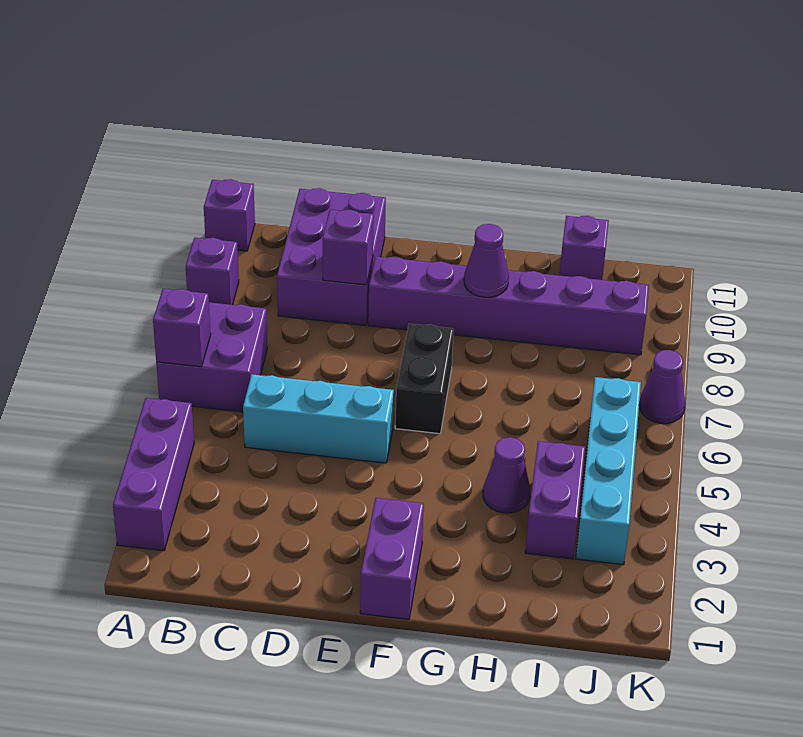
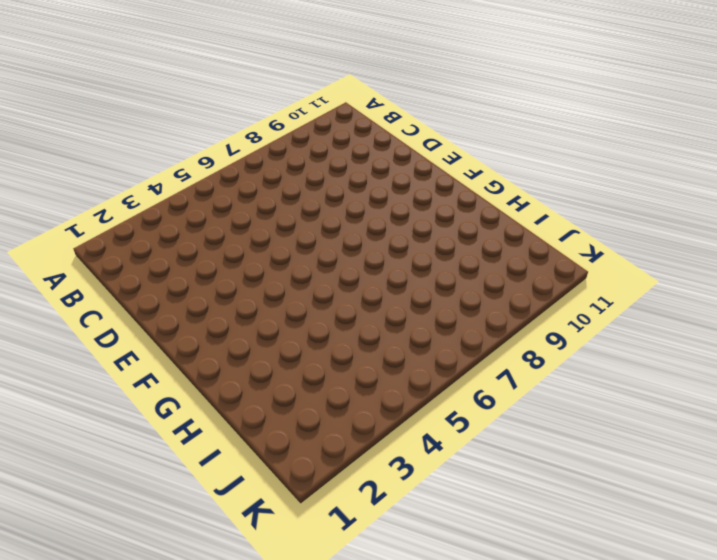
none -> purple brick A2:A4 level 1
none -> purple brick A6:B7 level 1
none -> purple brick A9 level 1

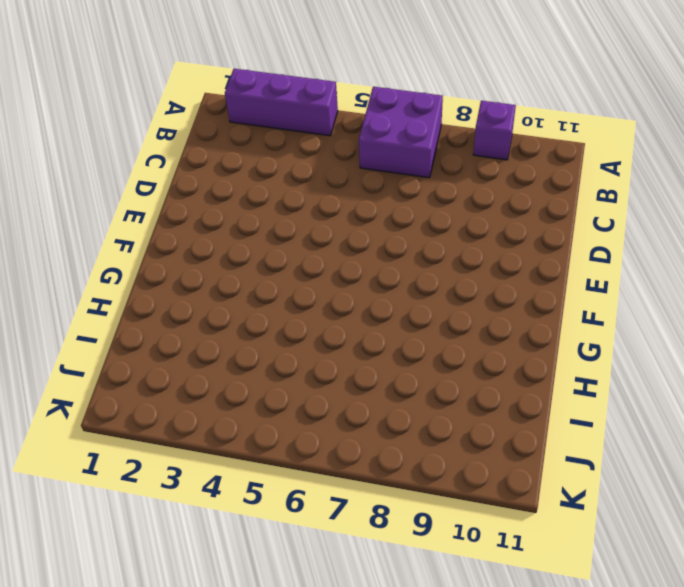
none -> purple brick A11 level 1
none -> cyan brick C5:E5 level 1
none -> purple brick C9:D11 level 1

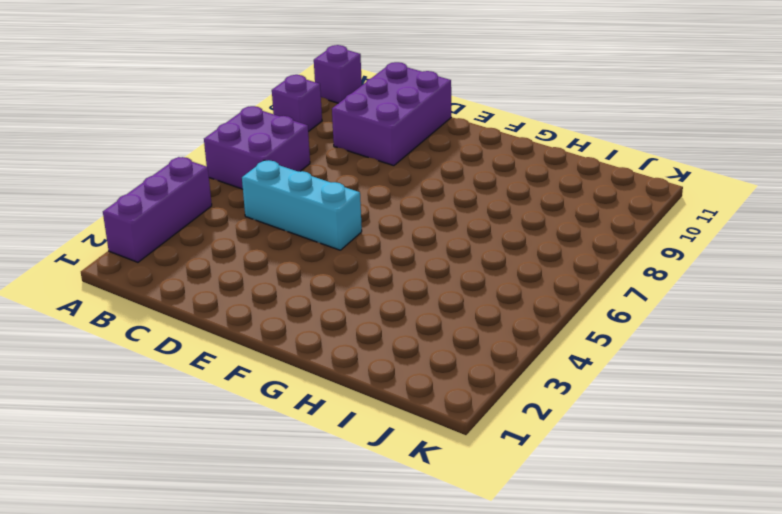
none -> purple brick E9:J9 level 1
none -> purple brick F1:F2 level 1
none -> black brick F6:F7 level 1

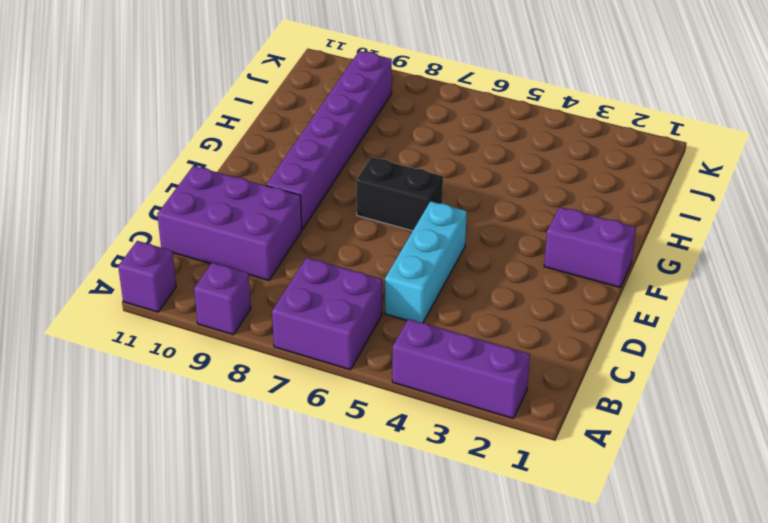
none -> purple cone H4 level 1
none -> purple brick I3:I4 level 1
none -> purple brick I11 level 1

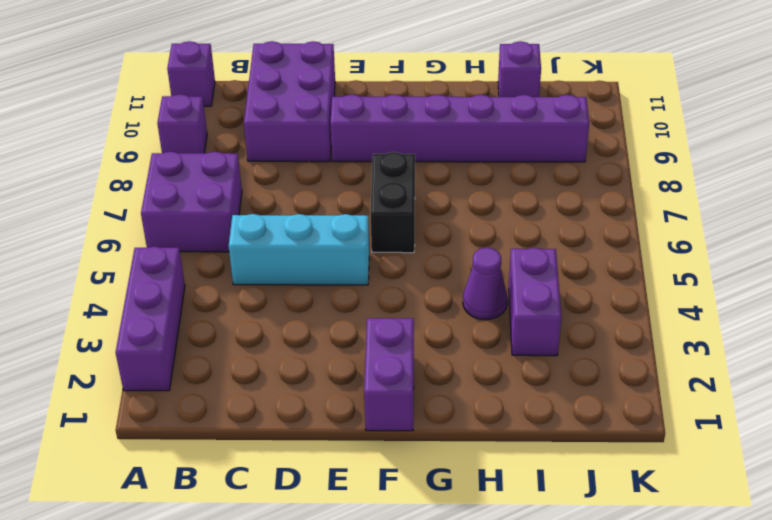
none -> cyan brick J3:J6 level 1
none -> purple cone K7 level 1
none -> purple brick A6 level 2

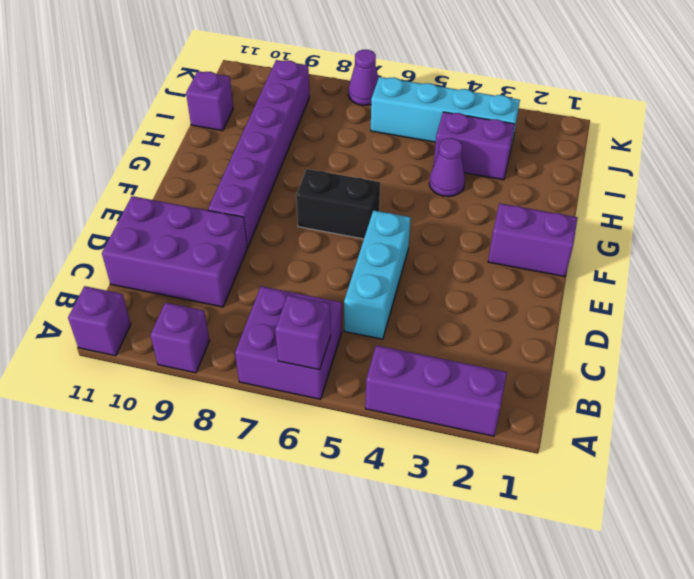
none -> purple brick D9 level 2
none -> purple cone G9 level 2

